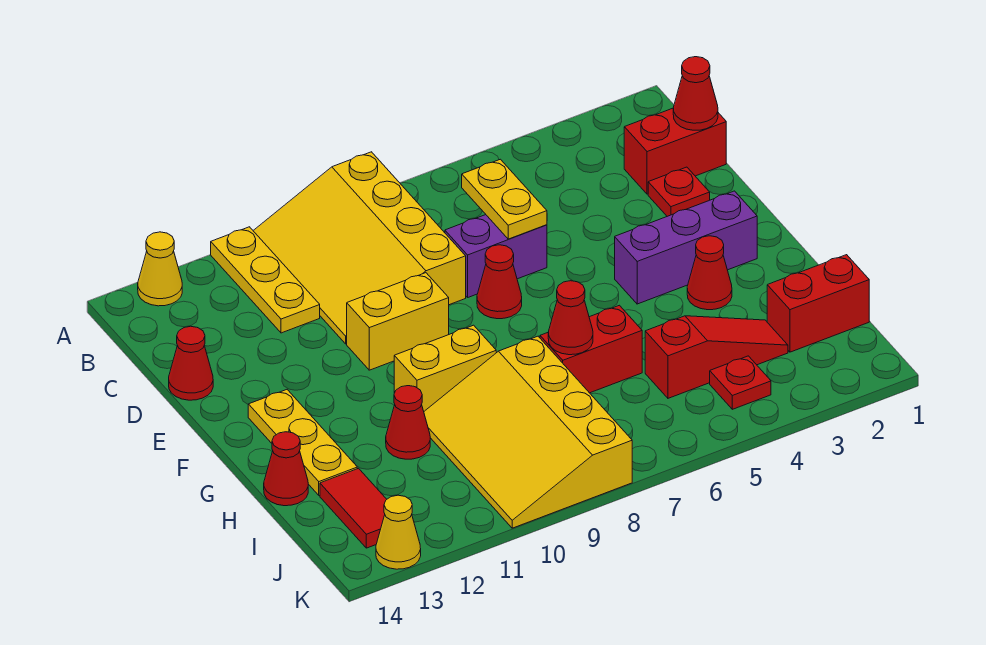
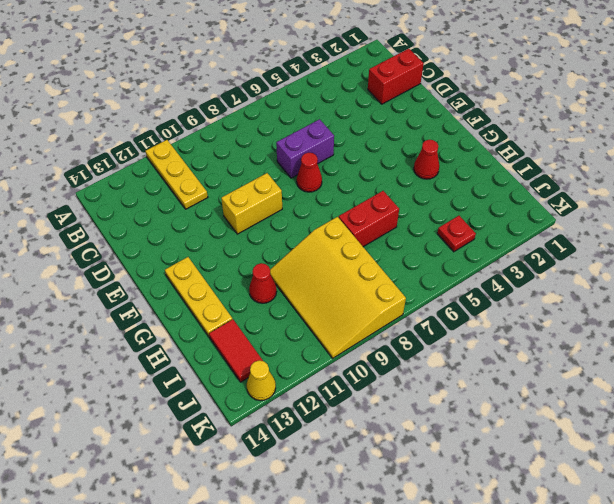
none -> yellow slope A8:D10 level 1 top 8
none -> yellow cone A13 level 1
none -> red plate D2 level 1

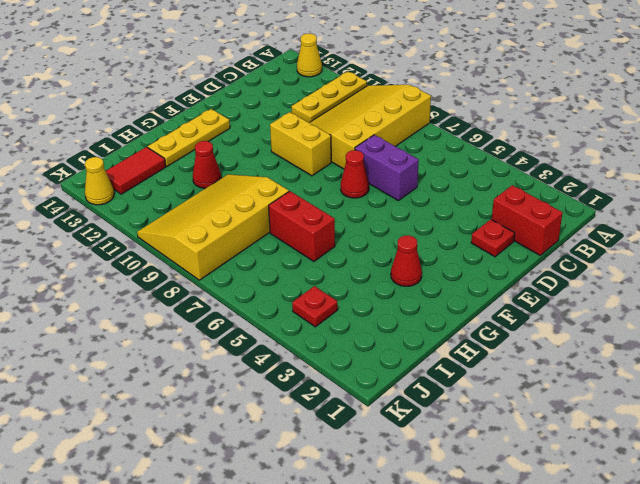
none -> red cone D14 level 1
none -> purple brick F2:F4 level 1
none -> yellow brick G9:G10 level 1

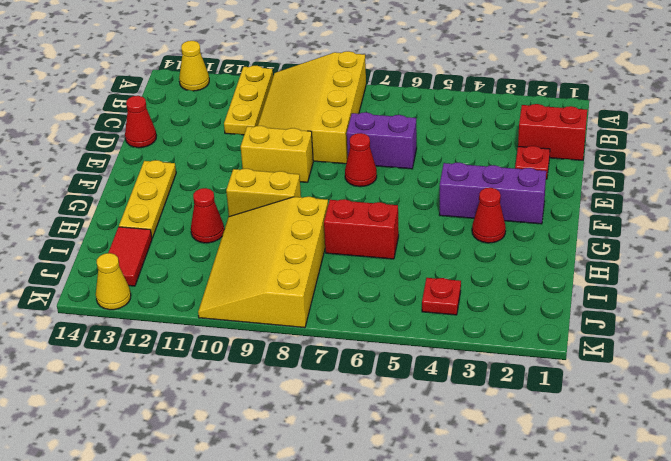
none -> red cone H14 level 1
none -> red brick I1:I2 level 1
none -> red slope I3:I5 level 1 top 5

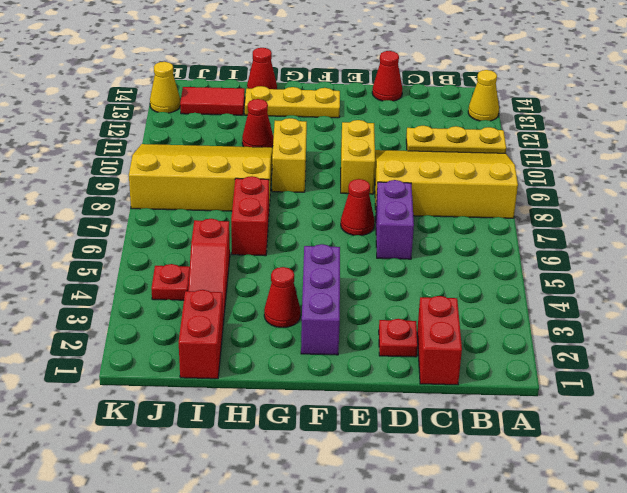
none -> red cone C1 level 2
none -> yellow plate C6:D6 level 2
none -> red cone H7 level 2

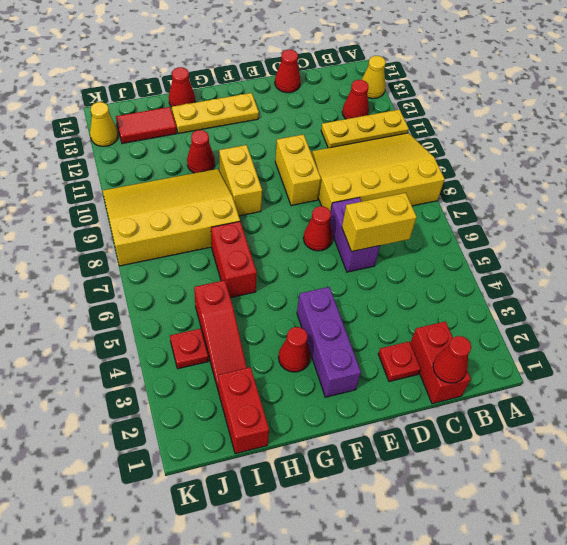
red cone B12 level 1 -> red cone H7 level 2
yellow brick C6:D6 level 2 -> yellow plate C6:D6 level 2

